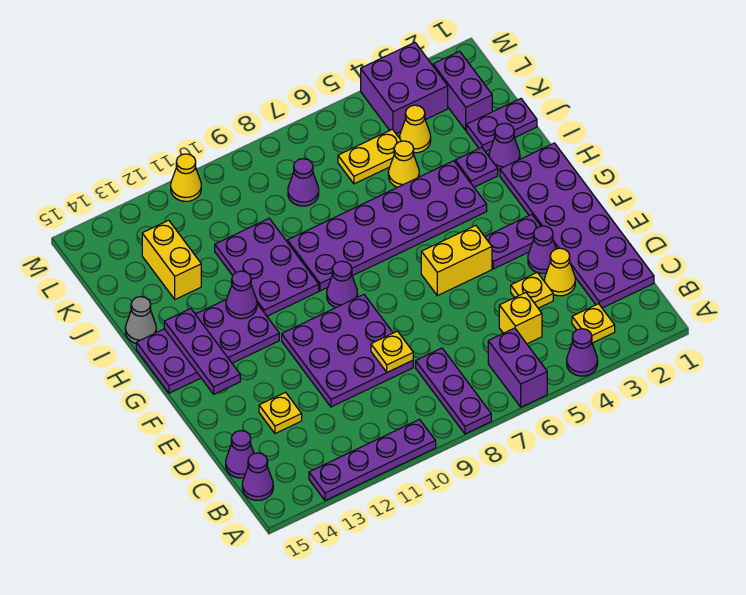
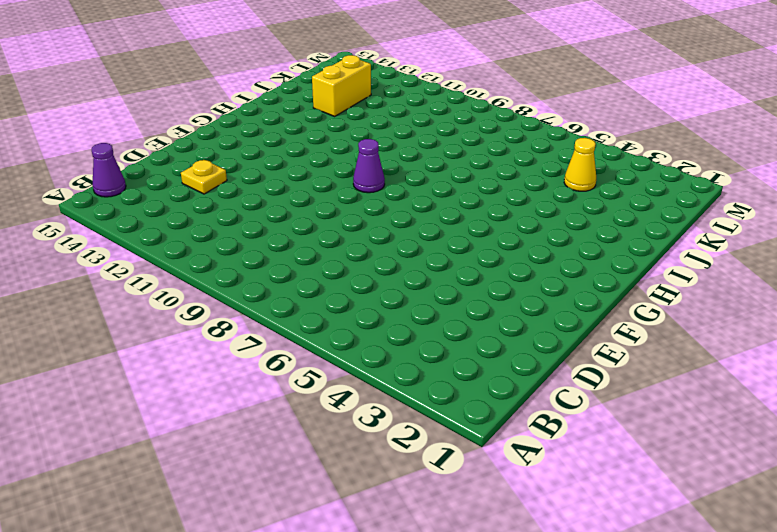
none -> purple cone A4 level 1
none -> purple brick A6:B6 level 1
none -> purple plate A8:C8 level 1
none -> purple plate A10:A13 level 1

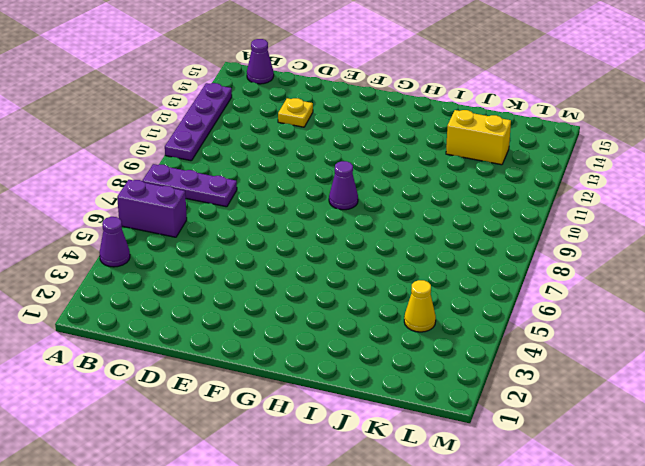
none -> yellow plate B3 level 1
none -> purple plate C1:H2 level 1
none -> yellow brick C5 level 1
none -> purple cone C15 level 1

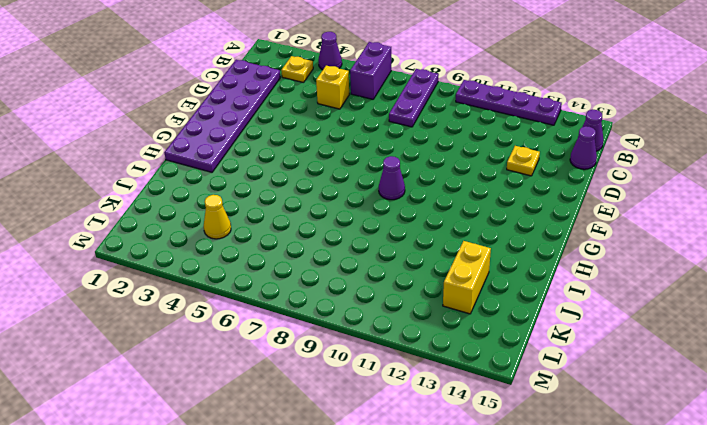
none -> yellow cone D3 level 1
none -> yellow plate D4 level 1
none -> purple plate D9:F11 level 1
none -> purple cone E3 level 1

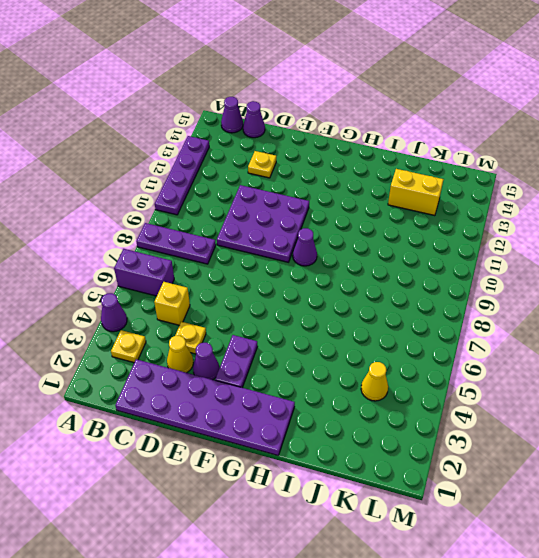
none -> yellow brick F5:F6 level 1
none -> purple plate G12:H15 level 1
none -> purple plate H4:I9 level 1
none -> purple plate H10:J11 level 1

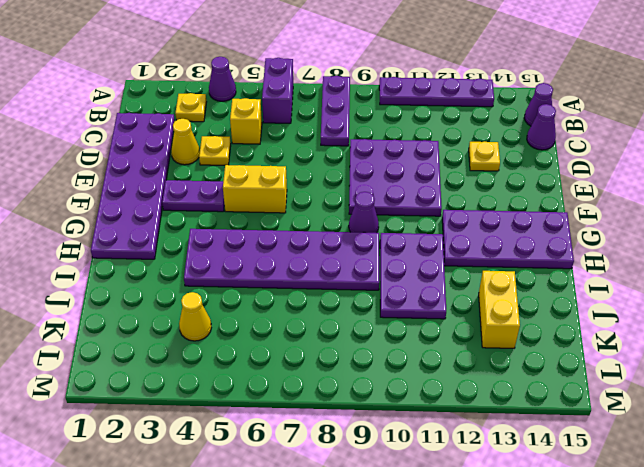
none -> purple cone E3 level 1
none -> purple cone I2 level 1
none -> purple plate I3 level 1
none -> grey cone I15 level 1

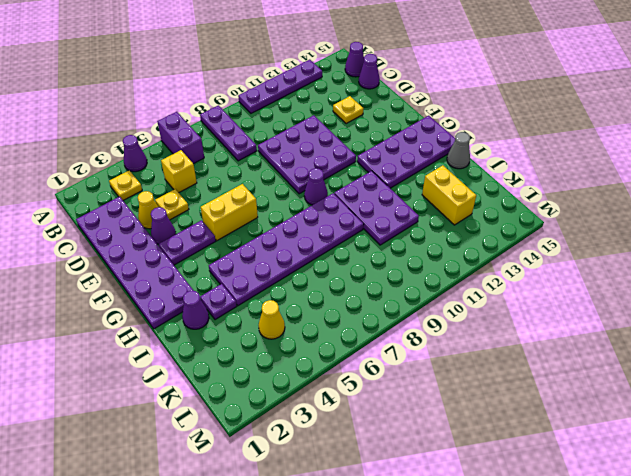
none -> purple plate J1:J2 level 1
none -> yellow cone J5 level 1
none -> purple brick K2:L2 level 1
none -> yellow plate K5:K6 level 1

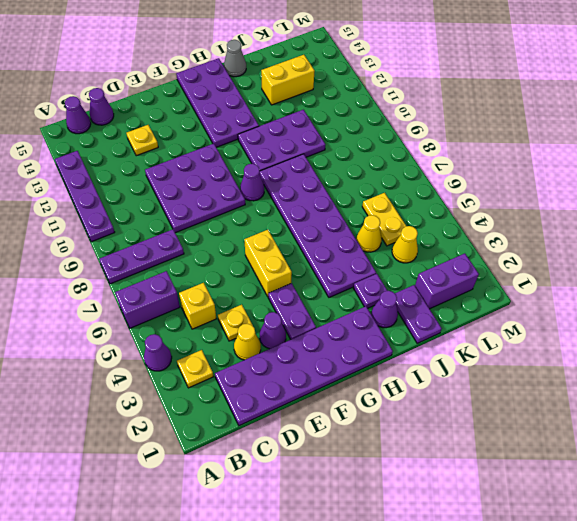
none -> purple cone K8 level 1
none -> purple brick L3:M4 level 1
none -> yellow cone M11 level 1
none -> yellow plate D9 level 2

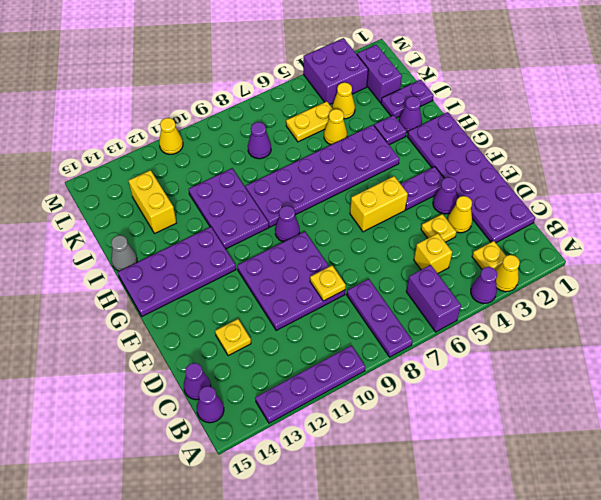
yellow cone A3 level 1 -> none
none -> purple plate F14:H14 level 2
none -> purple cone H12 level 2

